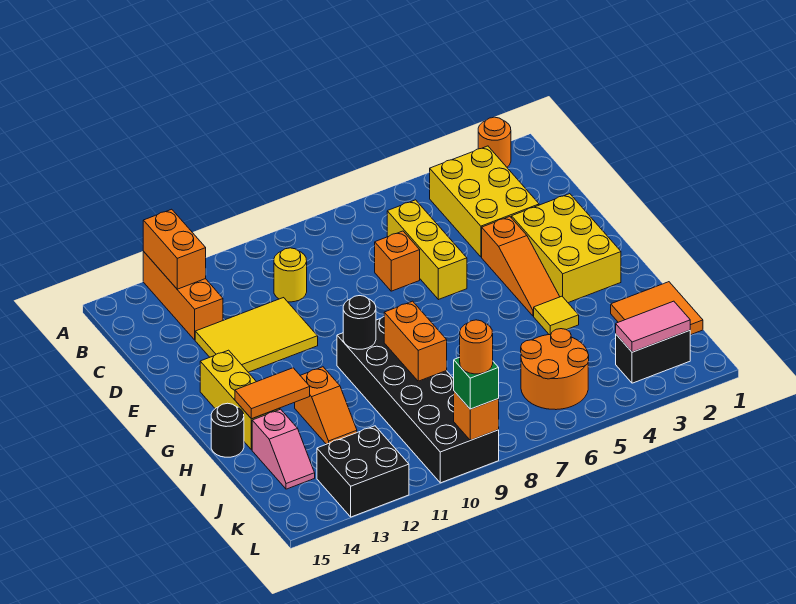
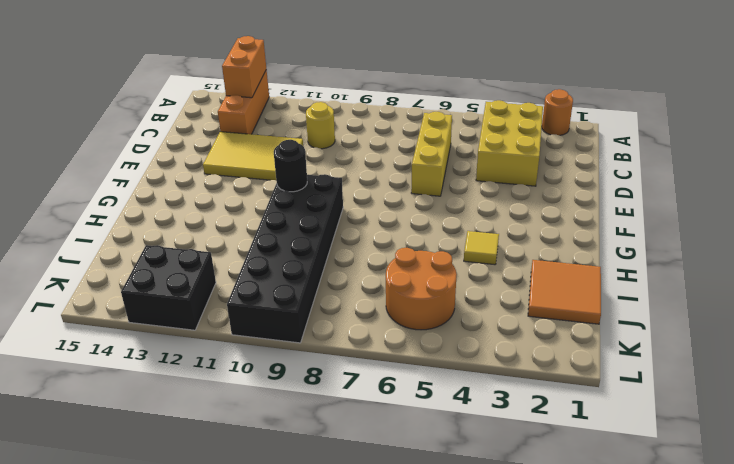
none -> orange brick D7 level 1
none -> yellow brick E2:G3 level 1
none -> orange slope E4:G4 level 1 top E

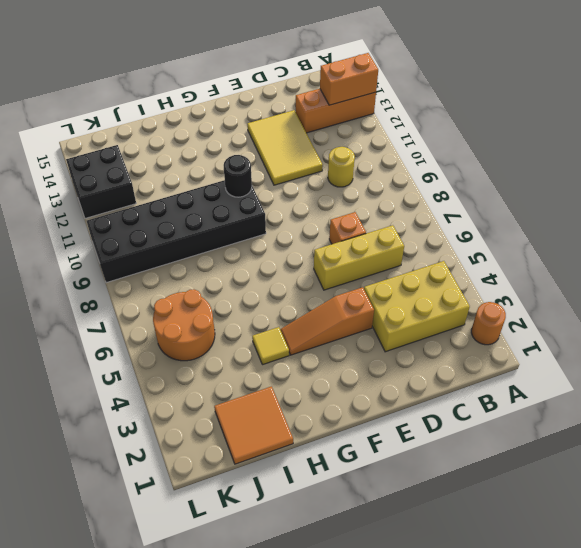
none -> yellow brick E2:G3 level 1
none -> yellow brick F14:H14 level 1
none -> orange slope H12:I12 level 1 top H

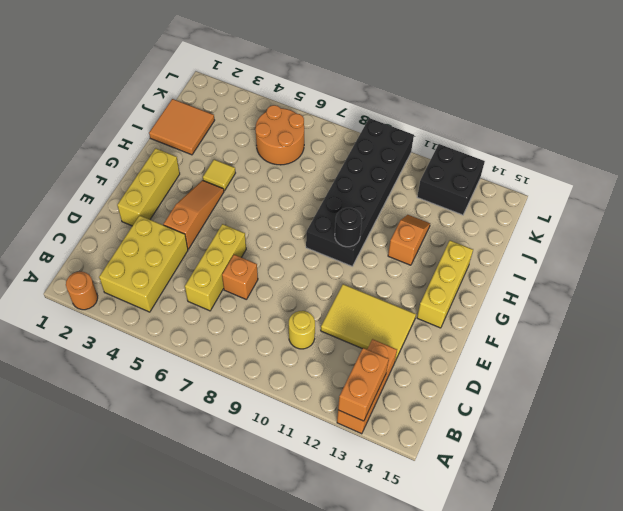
yellow brick E2:G2 level 1 -> yellow brick E2:G3 level 1
none -> black round brick H15 level 1
none -> pink slope I14:J14 level 1 top I
none -> black brick K2:K3 level 1

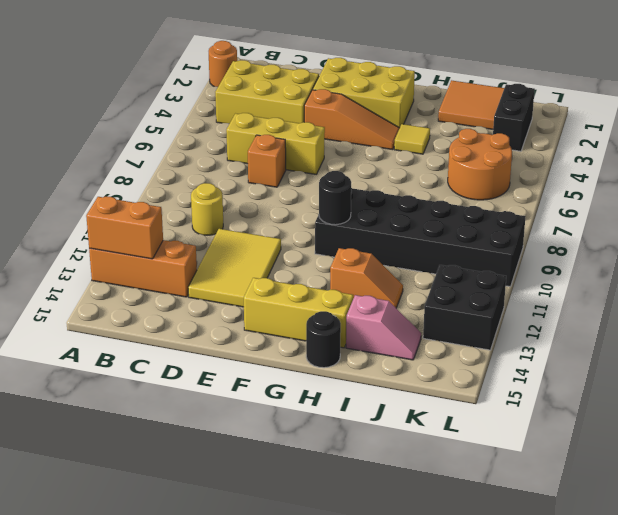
none -> orange brick H9:I9 level 2
none -> orange tile H13:H14 level 2
none -> pink tile K2:K3 level 2

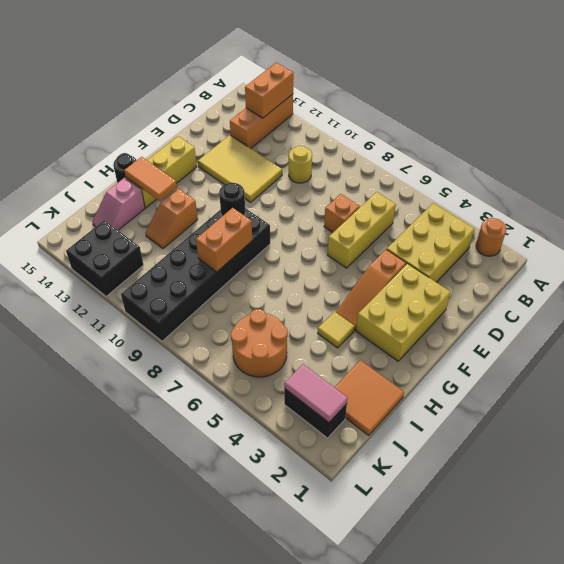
none -> orange brick L9 level 2
none -> green brick L9 level 3
none -> orange round brick L9 level 4

